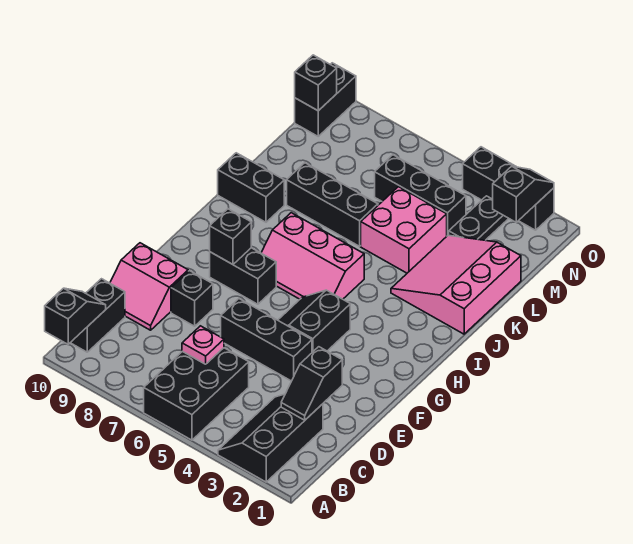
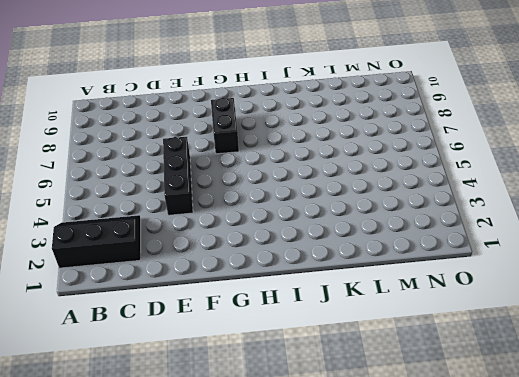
none -> black brick A5:C6 level 1
none -> black brick B10:C10 level 1
none -> pink slope D9:E10 level 1 top E

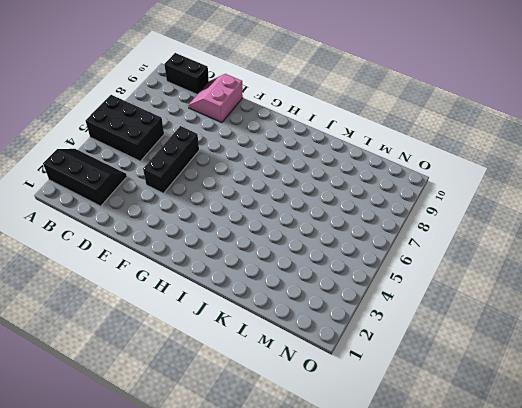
none -> black brick E8 level 1
none -> black slope F4:G5 level 1 top 4
none -> black brick G7:G8 level 1

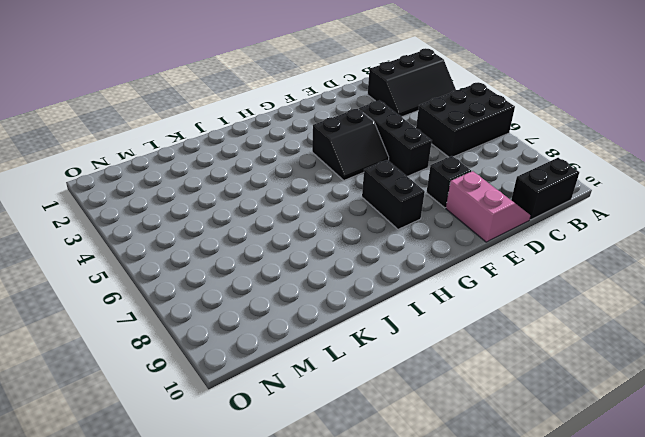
none -> pink slope H5:I7 level 1 top I
none -> pink slope J1:L3 level 1 top 1
none -> black brick J9:J10 level 1

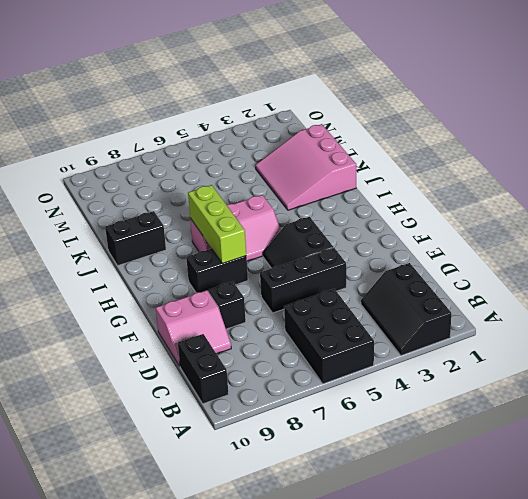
lime brick G7:I7 level 2 -> none
none -> pink brick K4:L5 level 1
none -> black brick K6:K8 level 1
none -> black plate M3:N3 level 1

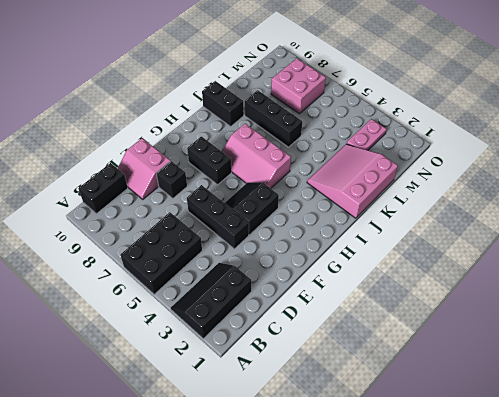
pink plate M3:N3 level 1 -> black plate M3:N3 level 1
pink brick M7:N8 level 1 -> pink brick K4:L5 level 1
none -> black brick M4:M6 level 1
none -> black brick N10:O10 level 1
none -> black brick O2:O4 level 1

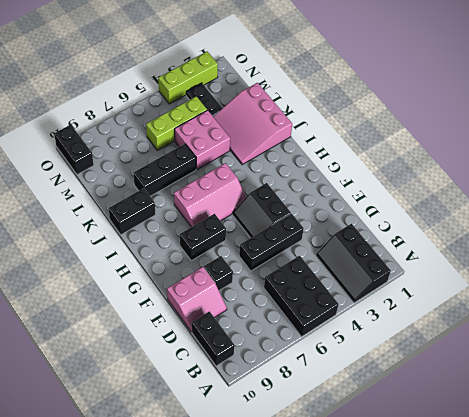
lime brick M4:M6 level 1 -> black brick M4:M6 level 1
lime brick O2:O4 level 1 -> black brick O2:O4 level 1
none -> black slope A10:B10 level 2 top A
none -> black slope C2:D2 level 2 top D
none -> pink plate C6 level 2

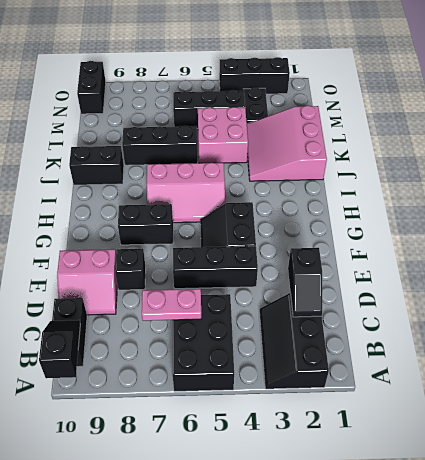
pink plate C6:C7 level 2 -> pink plate C6 level 2
none -> black brick G8 level 2
none -> black slope N2:O2 level 2 top N
none -> black brick N10 level 2

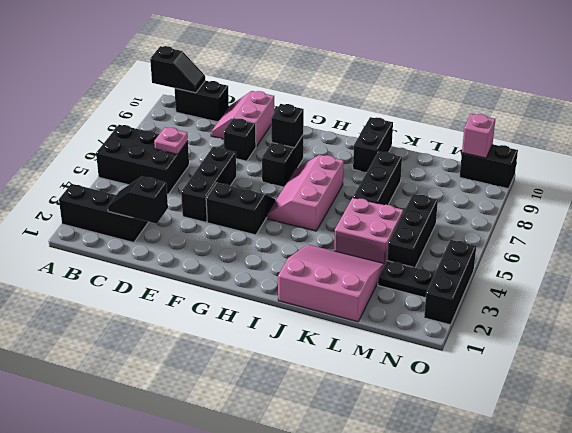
pink brick N10 level 2 -> black brick N10 level 2
none -> black slope N2:O2 level 2 top N

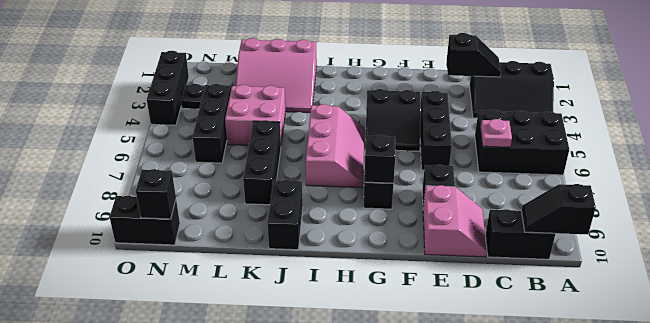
none -> black slope N2:O2 level 2 top N

